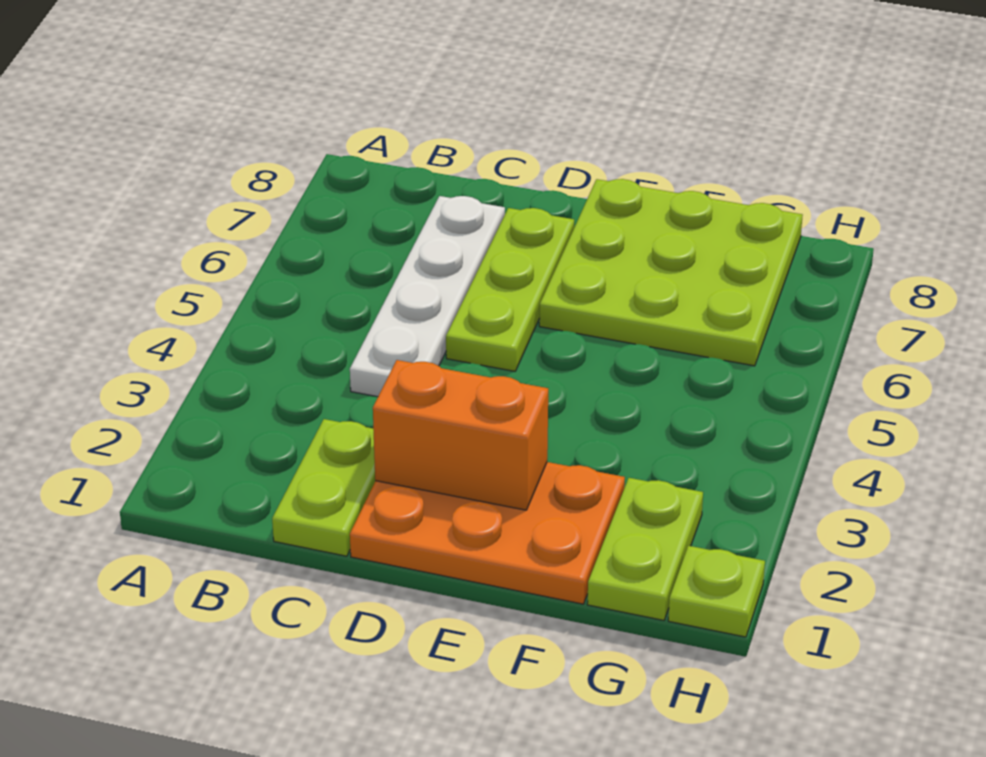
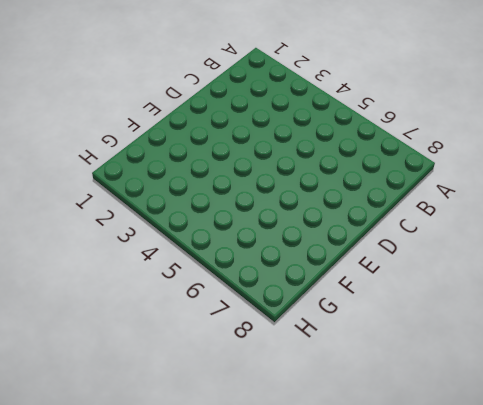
none -> lime plate C1:C2 level 1
none -> white plate C4:C7 level 1

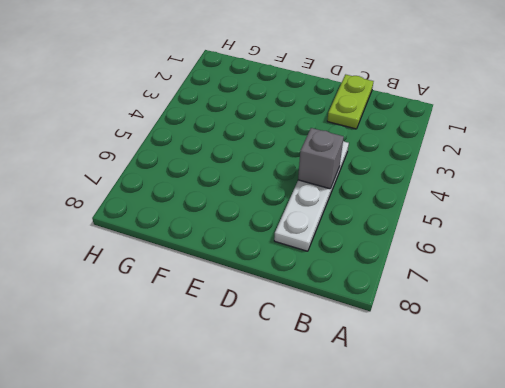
grey brick C5 level 2 -> none
none -> orange plate D1:F2 level 1
none -> lime plate D5:D7 level 1

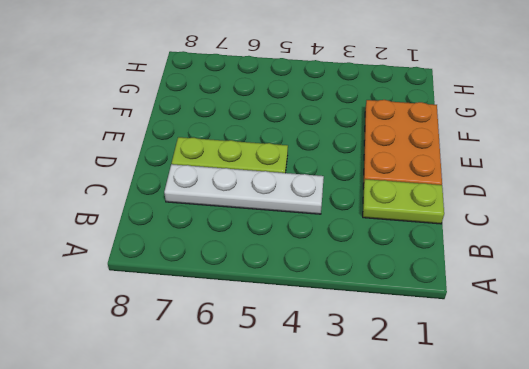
none -> lime plate E6:G8 level 1
none -> lime plate G1:G2 level 1

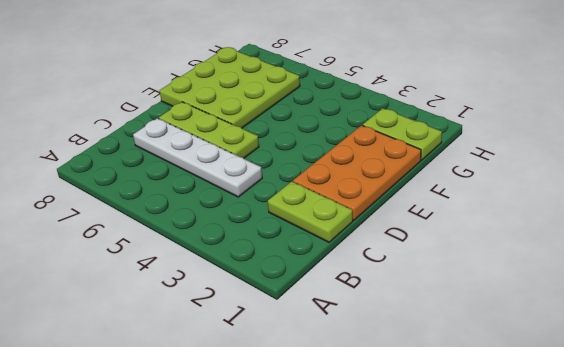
none -> lime plate H1 level 1
none -> orange brick D2:E2 level 2

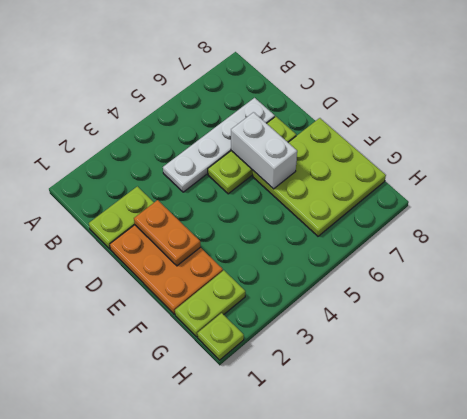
orange plate D2:E2 level 2 -> orange brick D2:E2 level 2
white brick D6:E6 level 2 -> none

